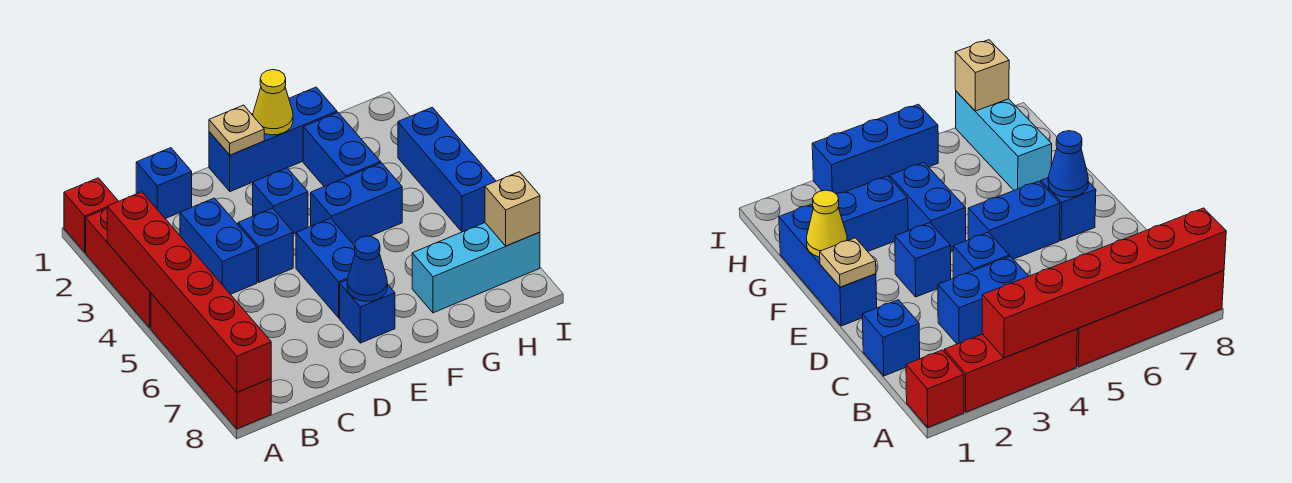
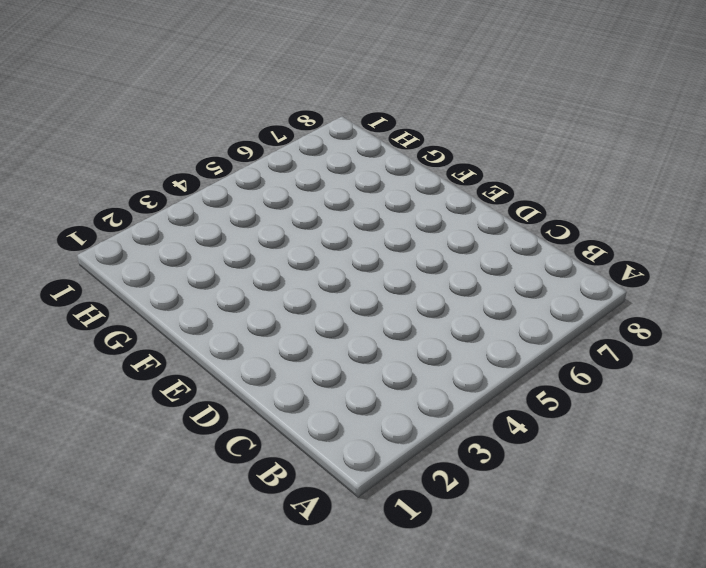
none -> red brick A1 level 1
none -> red brick A2:A4 level 1
none -> red brick A5:A8 level 1

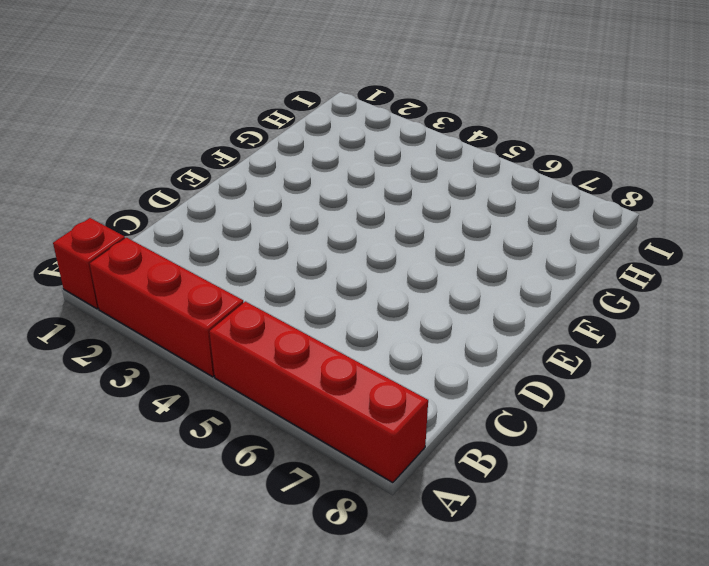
none -> blue brick C1 level 1
none -> blue brick C3:C4 level 1
none -> blue brick D4 level 1

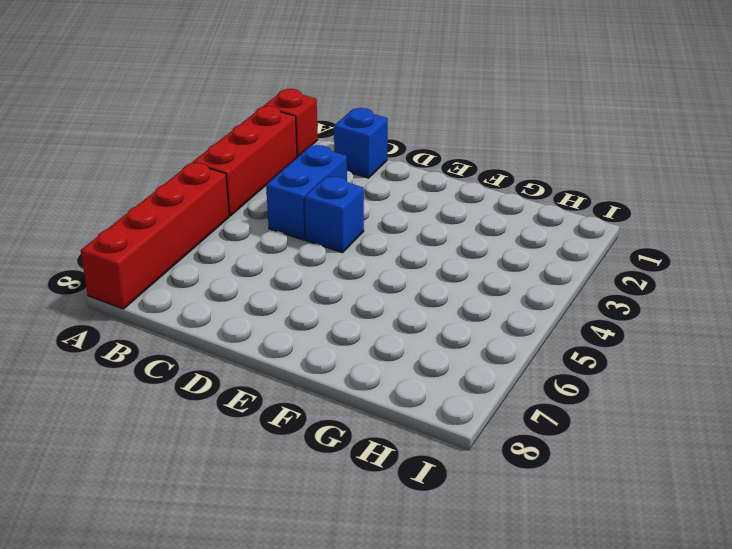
none -> blue brick E1:G1 level 1
none -> blue brick E3 level 1
none -> blue brick E5:E6 level 1

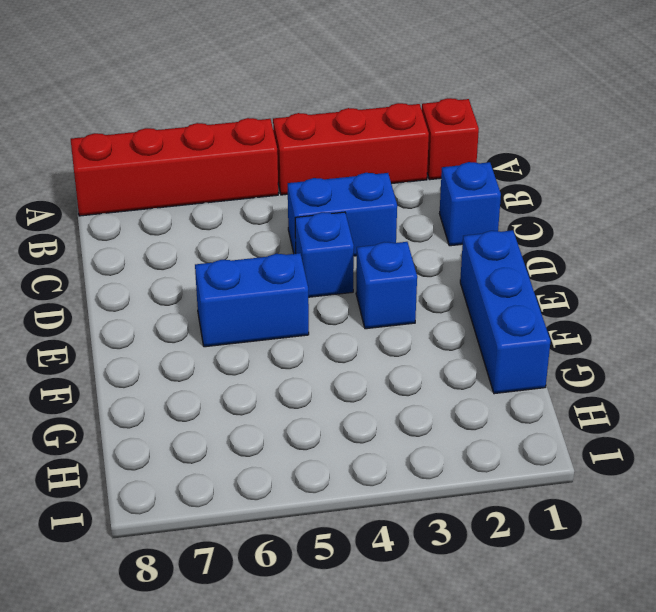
none -> blue brick E7 level 1
none -> blue brick F4:G4 level 1
none -> blue brick G2:G3 level 1

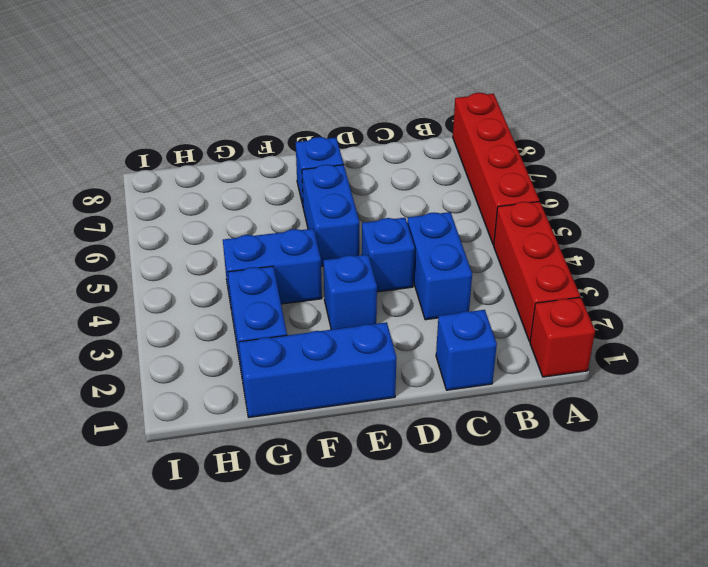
none -> cyan brick G7:I7 level 1
none -> blue brick I3:I5 level 1
none -> red brick A3:A8 level 2

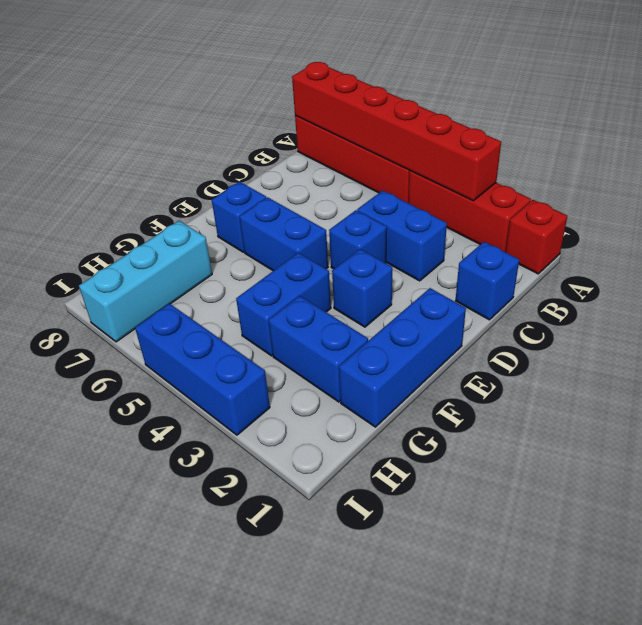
none -> tan plate E1 level 2
none -> blue cone E7 level 2
none -> yellow cone F1 level 2

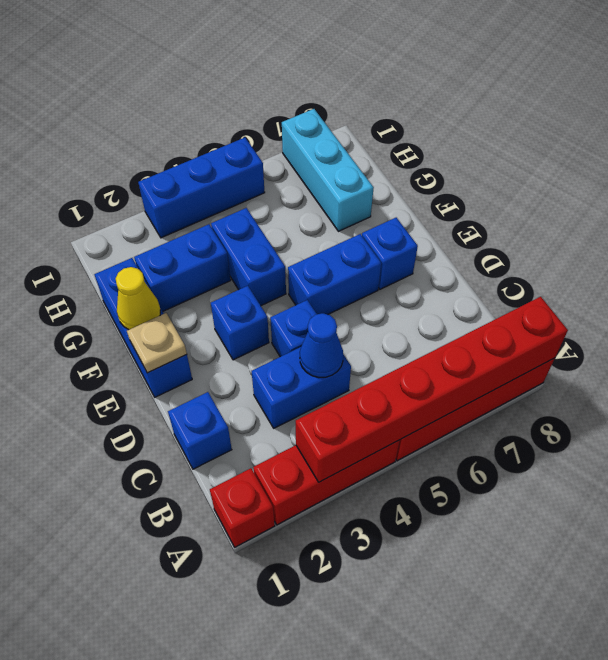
blue cone C4 level 2 -> blue cone E7 level 2
none -> tan brick I7 level 2

